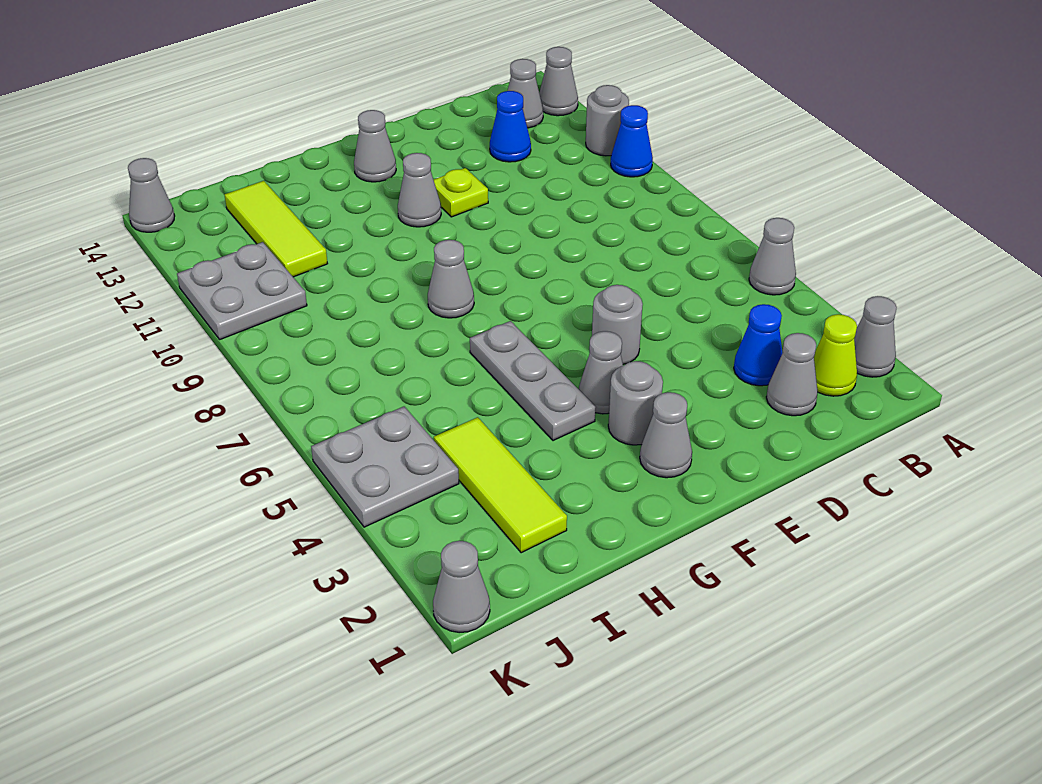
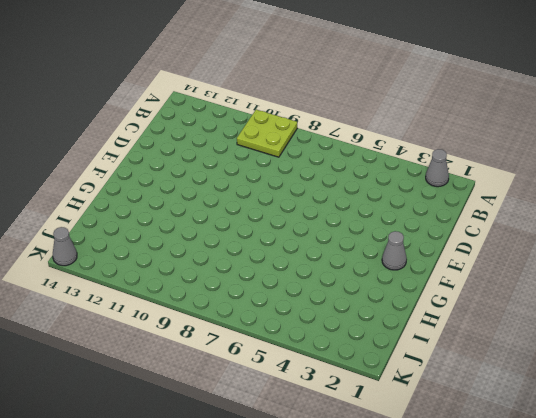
lime plate A9:B10 level 1 -> blue cone A10 level 1
none -> grey cone A5 level 1
none -> grey round brick A11 level 1
none -> grey cone A13 level 1

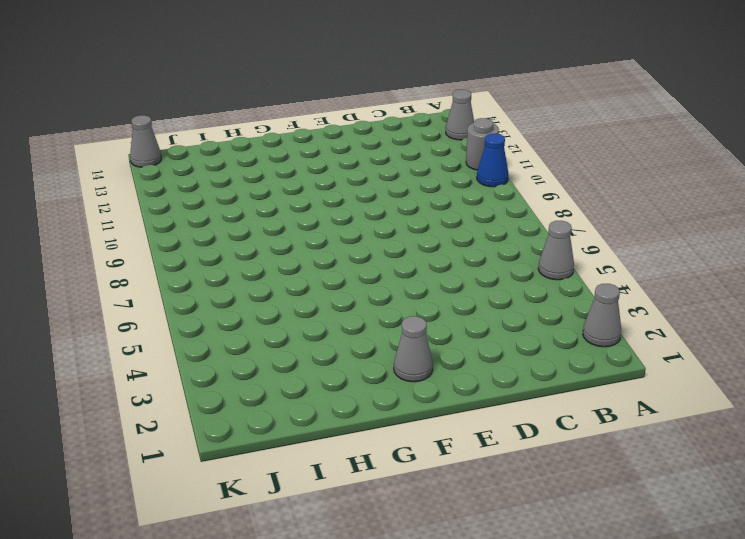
none -> lime cone B2 level 1
none -> grey cone B13 level 1
none -> grey cone C2 level 1

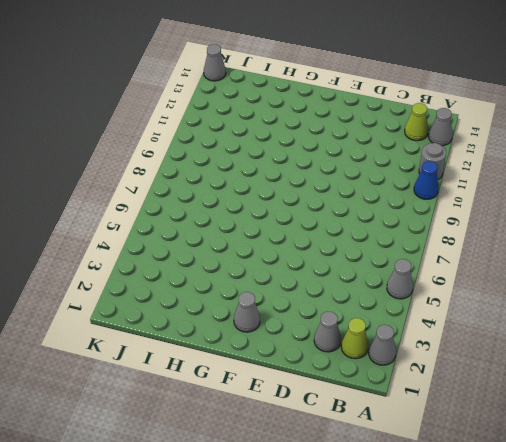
lime cone B13 level 1 -> grey cone B13 level 1
none -> blue cone C3 level 1
none -> blue cone C12 level 1
none -> grey round brick E5 level 1

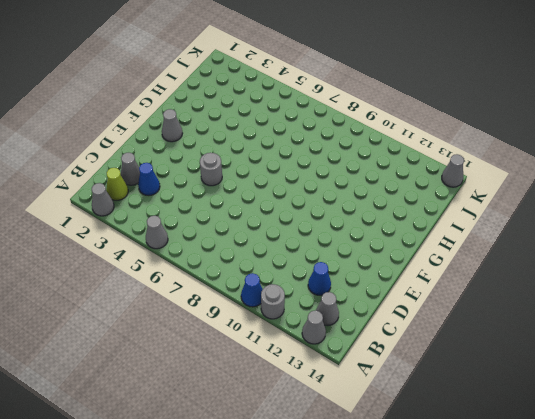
none -> lime plate E11 level 1
none -> grey round brick F3 level 1
none -> grey cone F4 level 1

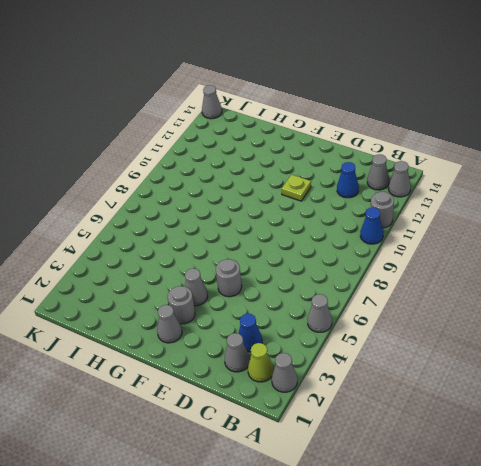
none -> grey cone F11 level 1
none -> grey cone F13 level 1
none -> grey plate G4:G6 level 1

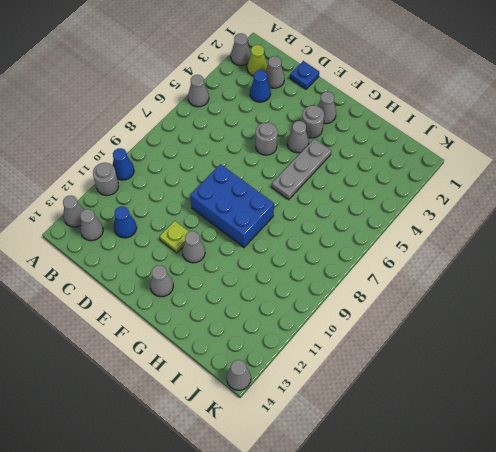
blue plate D1 level 1 -> none
blue brick E8:G9 level 1 -> grey cone G8 level 1
none -> lime tile I2:I4 level 1
none -> lime tile I11:I13 level 1
none -> grey plate J4:K5 level 1

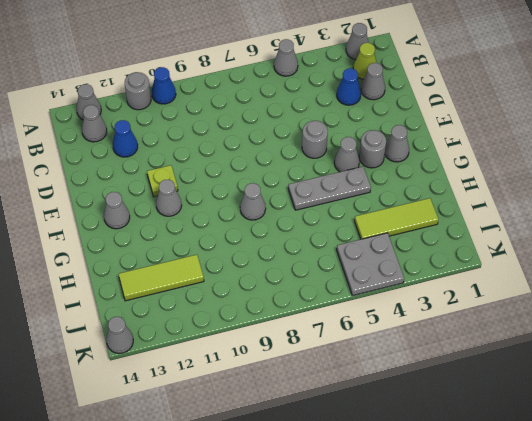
none -> grey plate J10:K11 level 1
none -> grey cone K1 level 1

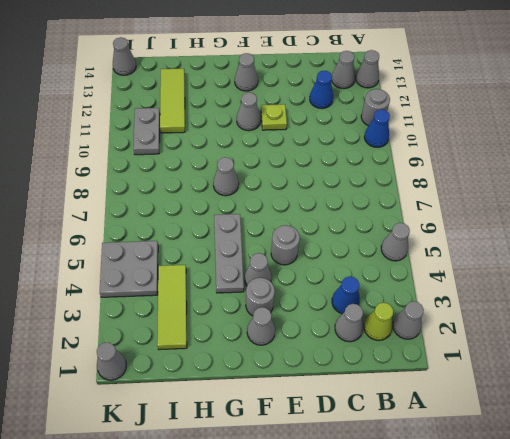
grey plate J10:J11 level 1 -> grey plate J10:K11 level 1

